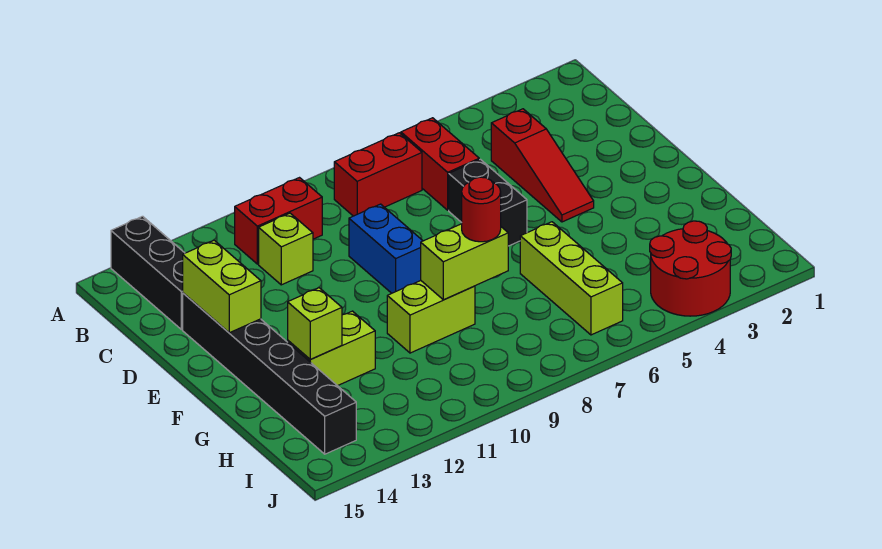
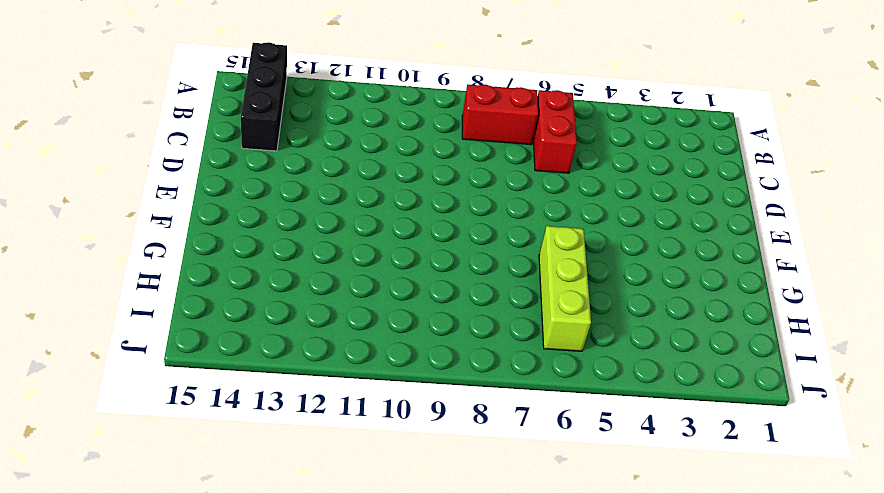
none -> red brick B10:B11 level 1
none -> red slope C4:E4 level 1 top C
none -> lime brick C11 level 1

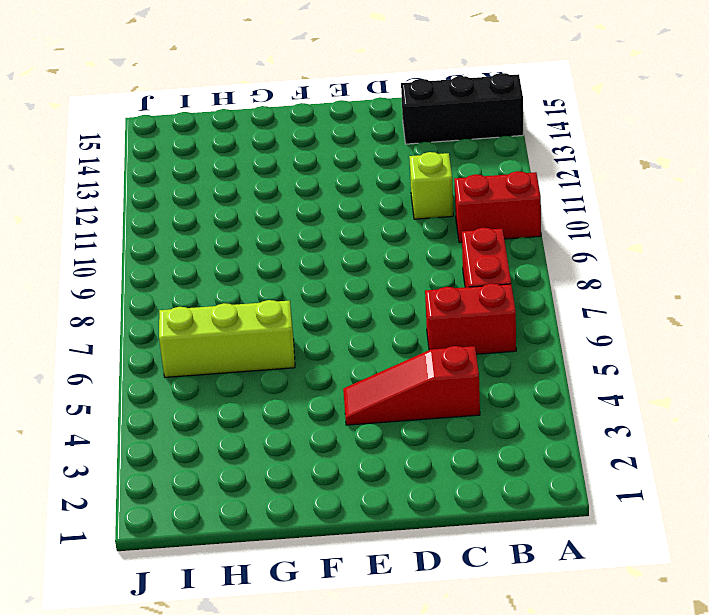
red brick A10:B10 level 1 -> red brick B10:B11 level 1
none -> black brick D6:E6 level 1
none -> blue brick D9:E9 level 1
none -> black brick D14:I14 level 1

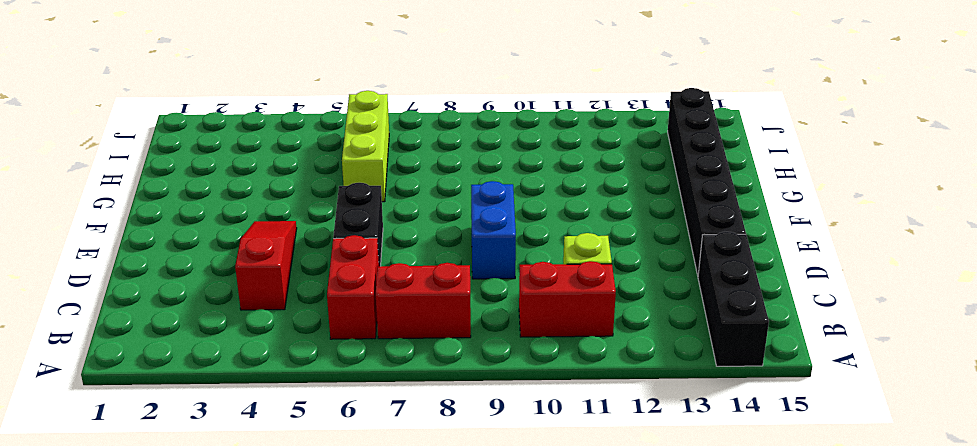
none -> lime brick G9:G10 level 1
none -> lime brick G12:G13 level 1
none -> red round brick I3:J4 level 1

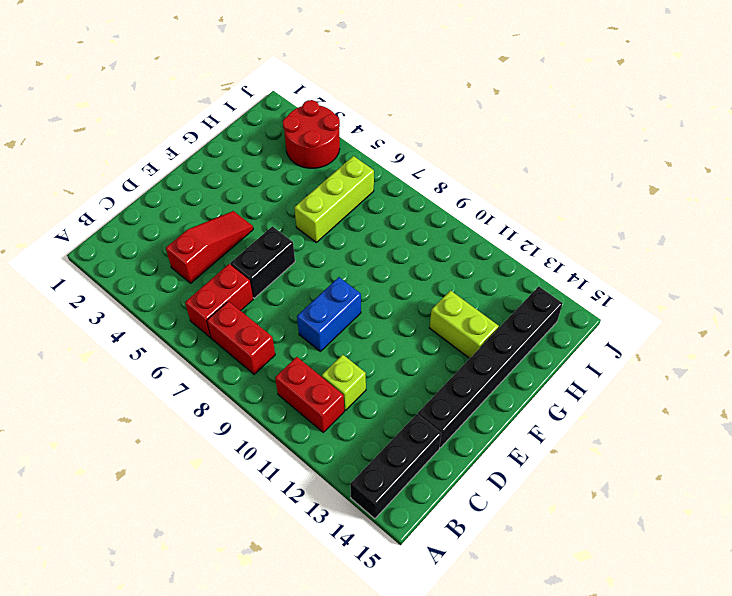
none -> lime brick G9:G10 level 1
none -> lime brick D14:E14 level 2
none -> lime brick G8:G9 level 2

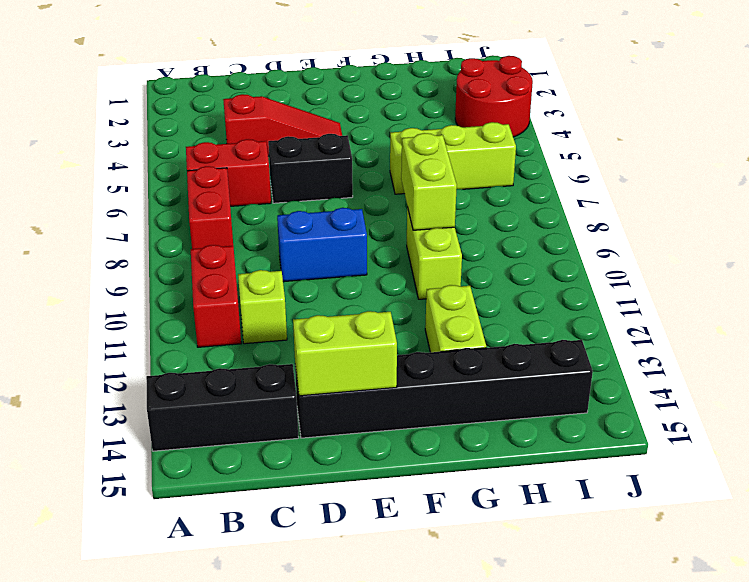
none -> lime brick G13 level 2
none -> red round brick G8 level 3

